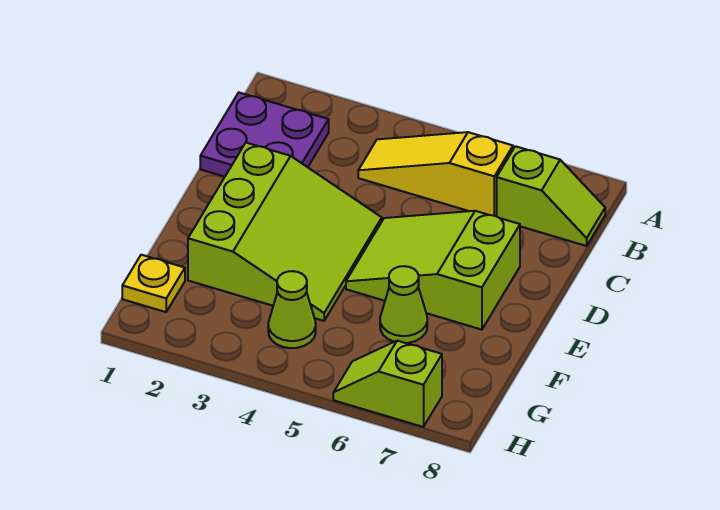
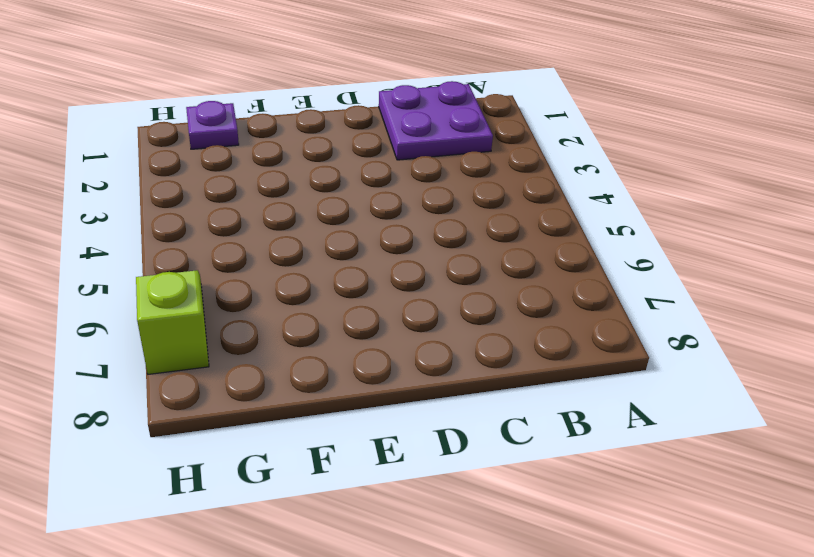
purple plate G1 level 1 -> yellow plate G1 level 1
none -> yellow slope B4:B6 level 1 top 6
none -> lime slope B7:B8 level 1 top 7

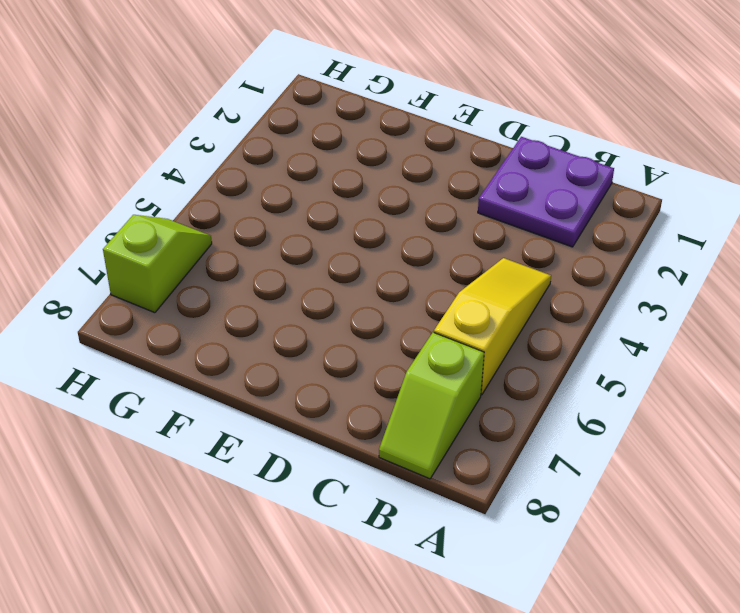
none -> lime slope D2:F4 level 1 top 2
none -> lime slope D5:E7 level 1 top 7

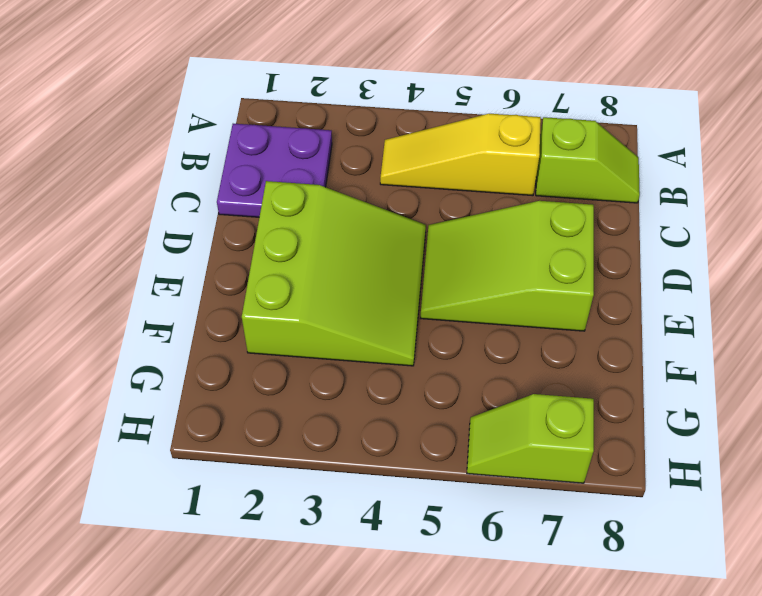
none -> lime cone F6 level 1
none -> yellow plate G1 level 1

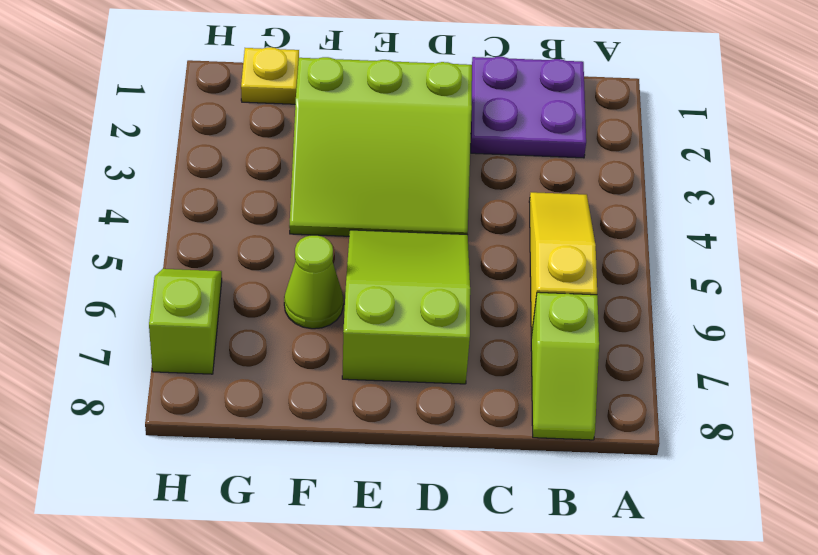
none -> lime cone G4 level 1

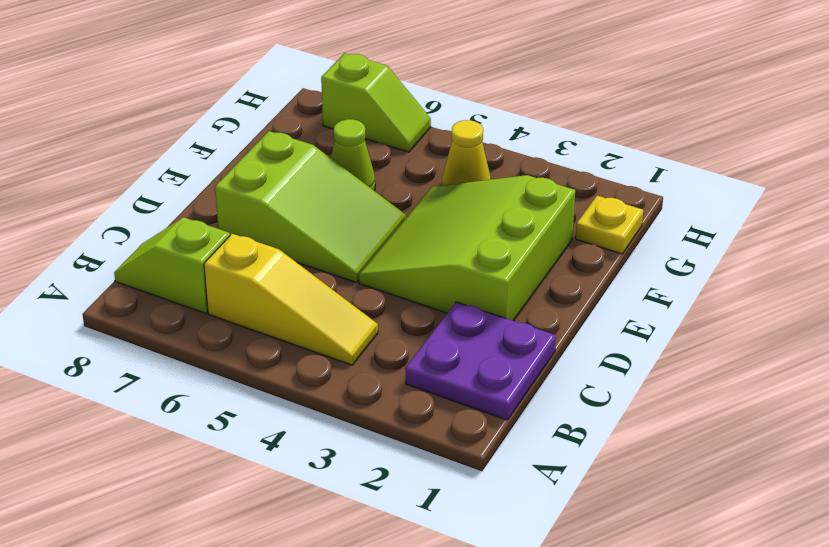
yellow cone G4 level 1 -> lime cone G4 level 1

